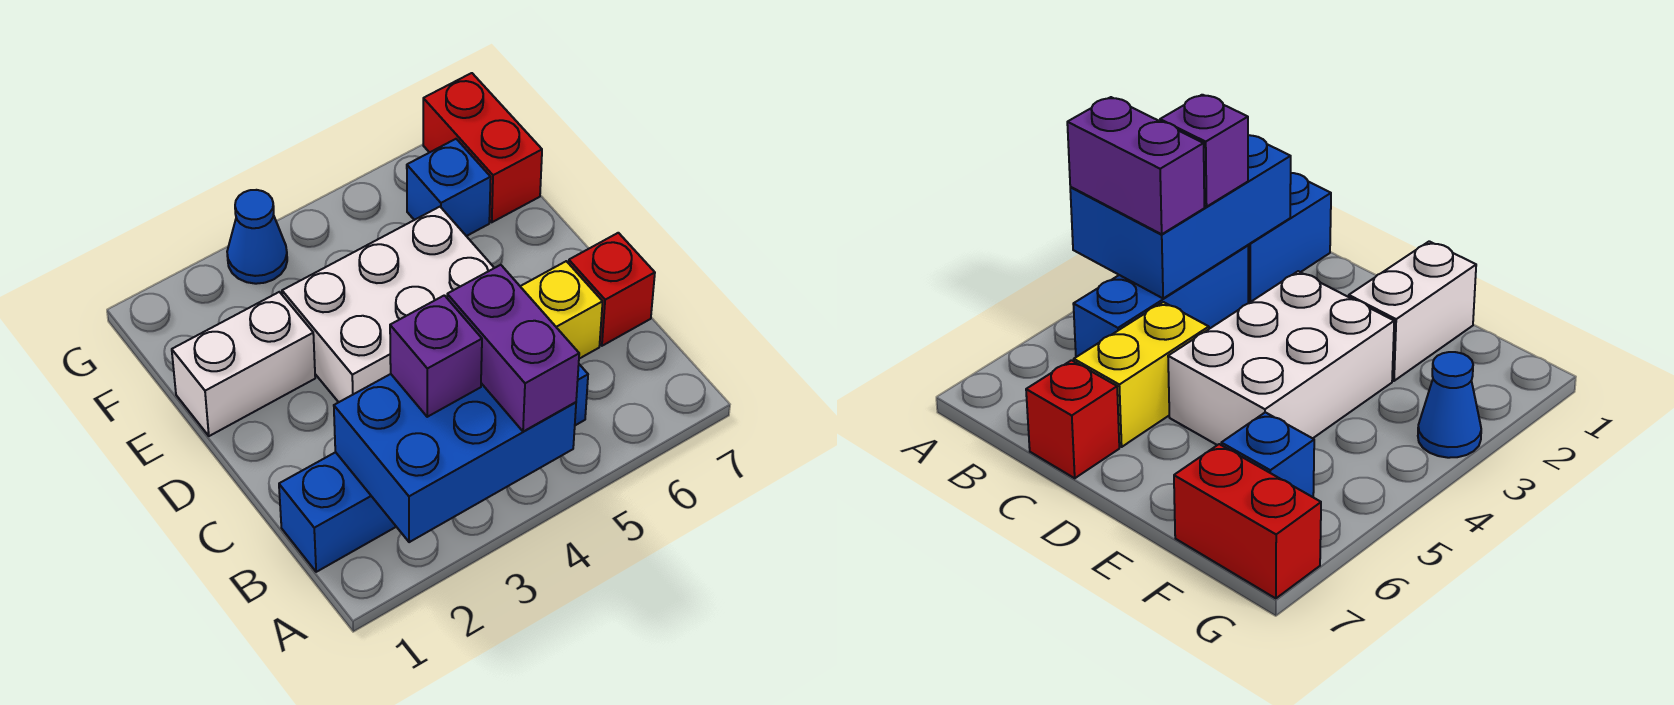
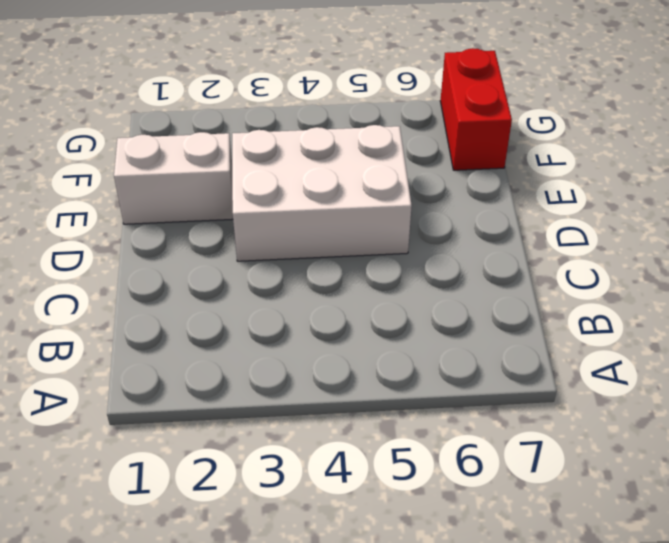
none -> blue brick B1:B2 level 1
none -> blue brick B3:B5 level 1
none -> yellow brick C5:C6 level 1

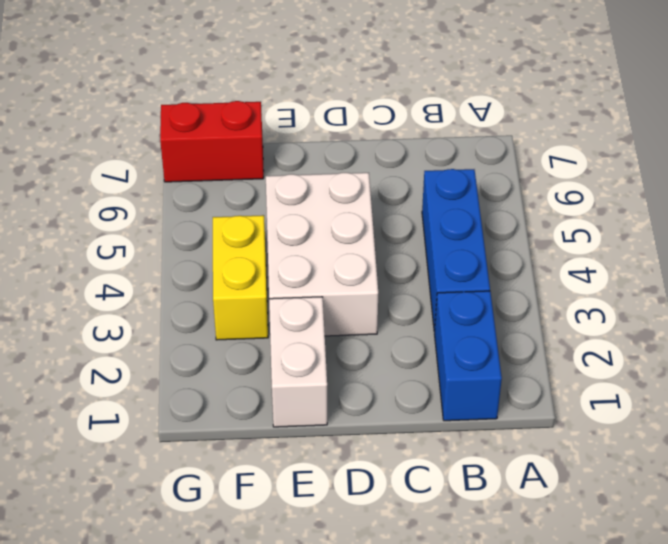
yellow brick F3:F4 level 1 -> yellow brick C5:C6 level 1
none -> red brick C7 level 1
none -> blue brick F6 level 1
none -> blue cone G3 level 1

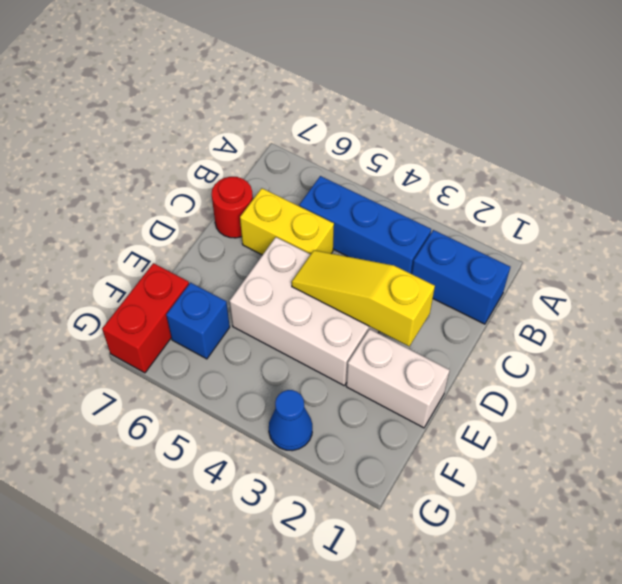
red round brick C7 level 1 -> red brick C7 level 1
yellow slope D2:D4 level 2 top 2 -> none
none -> blue brick A2:B4 level 2
none -> purple brick A4:B4 level 3
none -> purple brick B3 level 3

